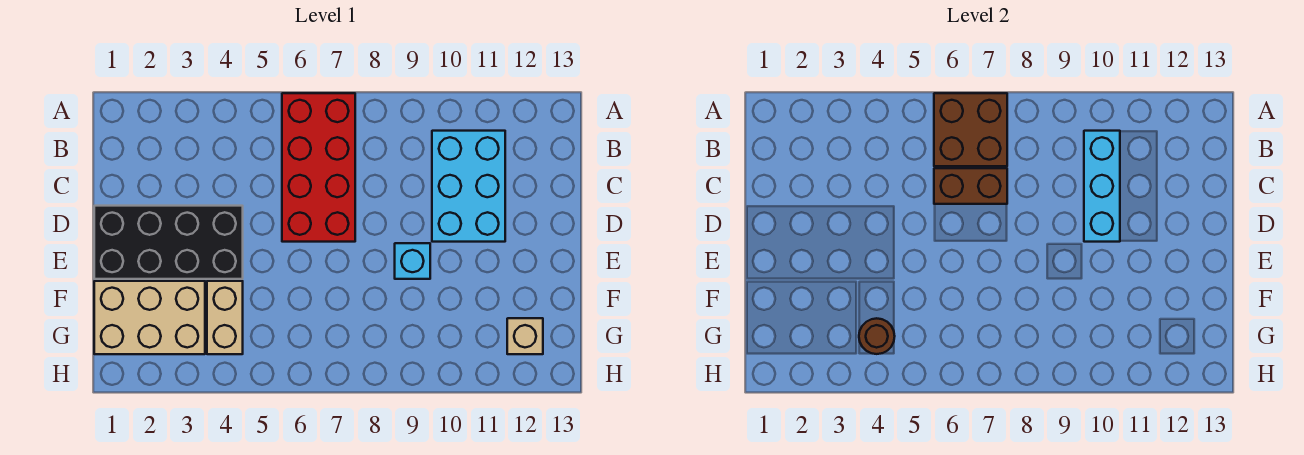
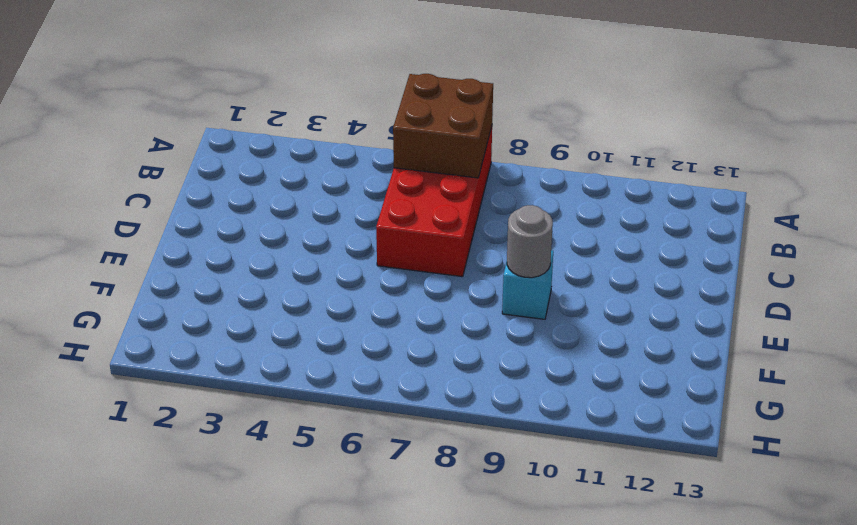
grey round brick E9 level 2 -> none
none -> cyan brick B10:D11 level 1
none -> black brick D1:E4 level 1

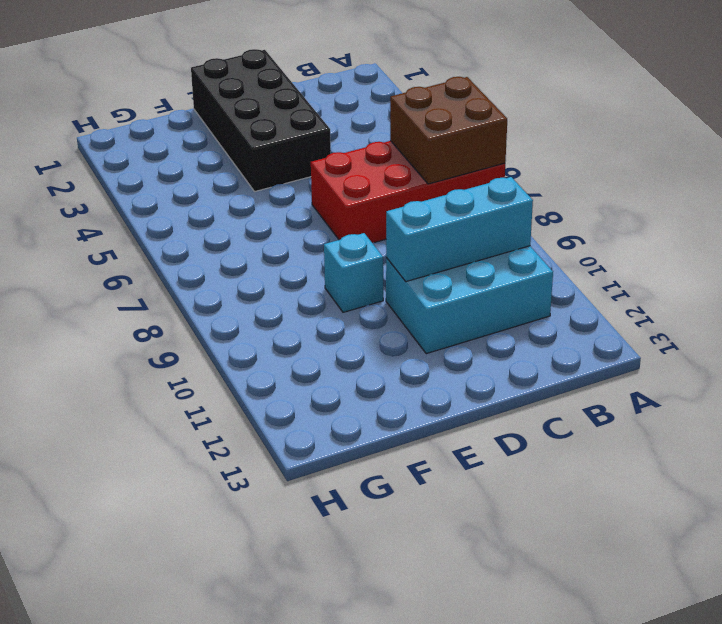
none -> tan brick F1:G3 level 1
none -> tan brick F4:G4 level 1

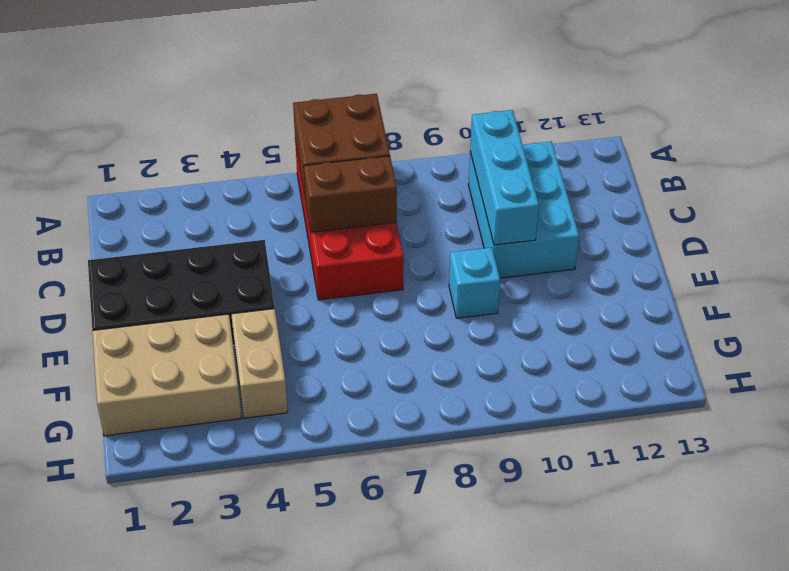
none -> tan brick G12 level 1
none -> brown round brick G4 level 2

